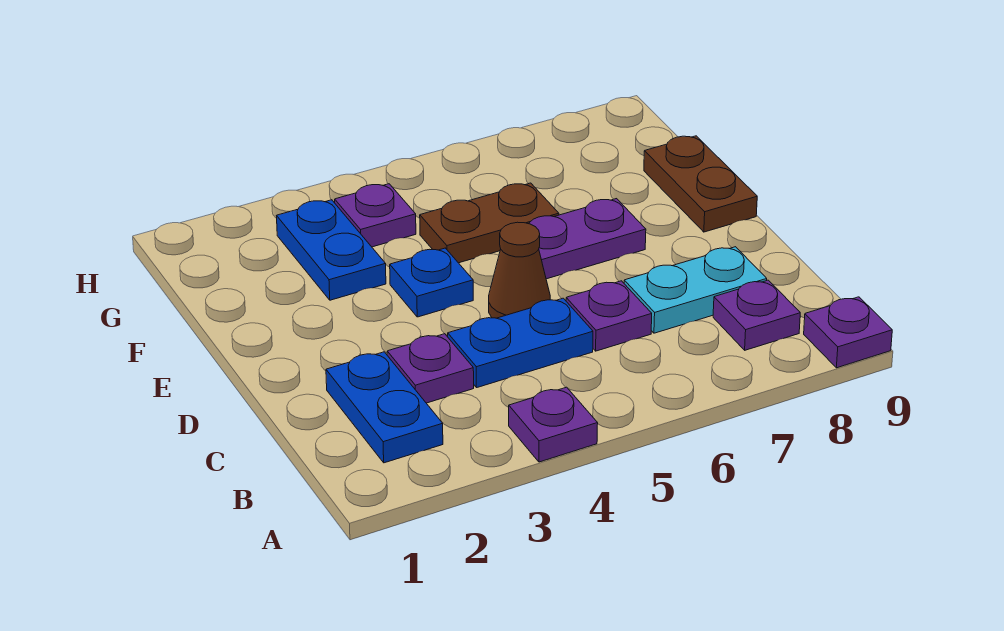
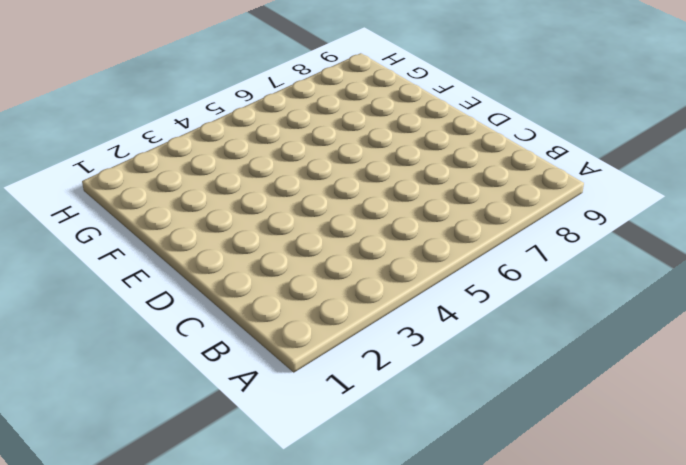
none -> purple plate A4 level 1
none -> purple plate A9 level 1
none -> blue plate B2:C2 level 1

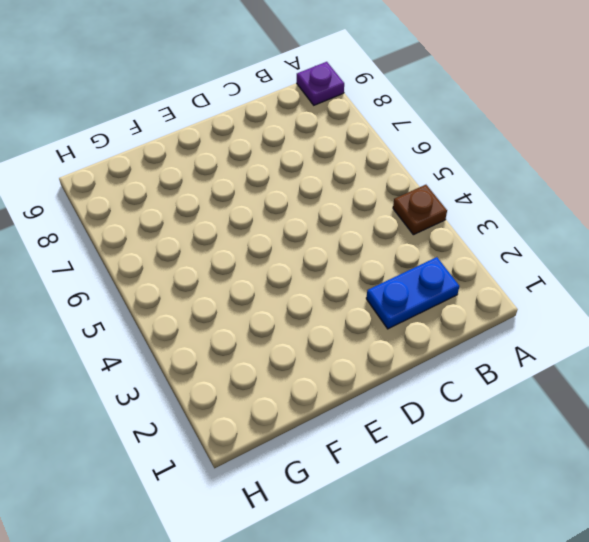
brown plate A4 level 1 -> purple plate A4 level 1
none -> purple plate B8 level 1
none -> purple plate C3 level 1
none -> blue plate C4:C5 level 1

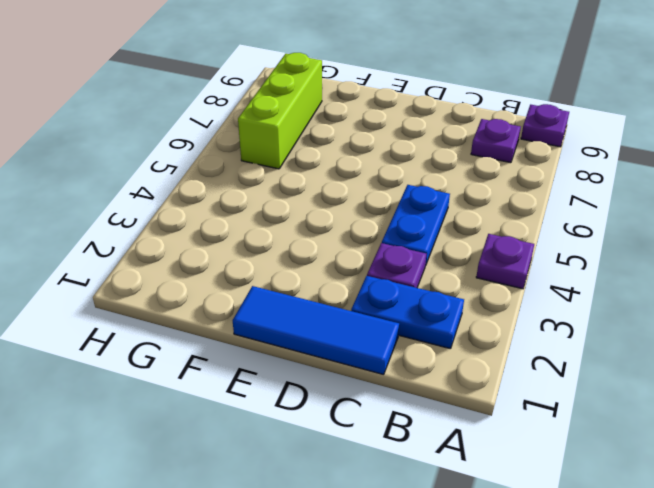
blue tile C1:E1 level 1 -> none
lime brick G6:G8 level 1 -> none
none -> purple plate C6 level 1
none -> cyan plate C7:C8 level 1
none -> brown cone D5 level 1

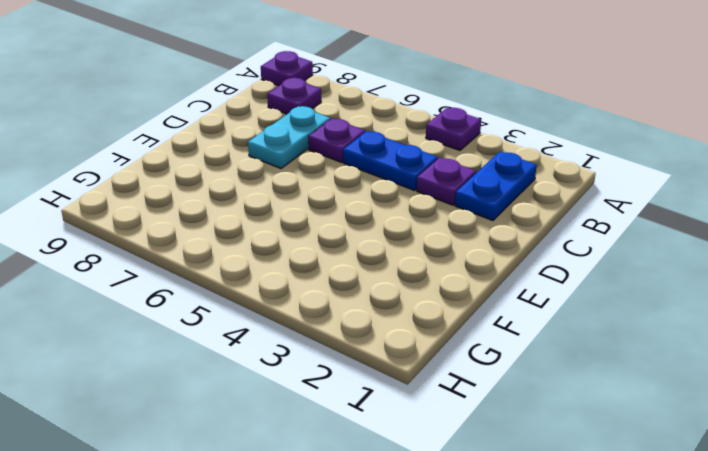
cyan plate C7:D7 level 1 -> cyan plate C7:C8 level 1
none -> brown cone D5 level 1
none -> blue plate E4 level 1
none -> purple plate E6:E7 level 1

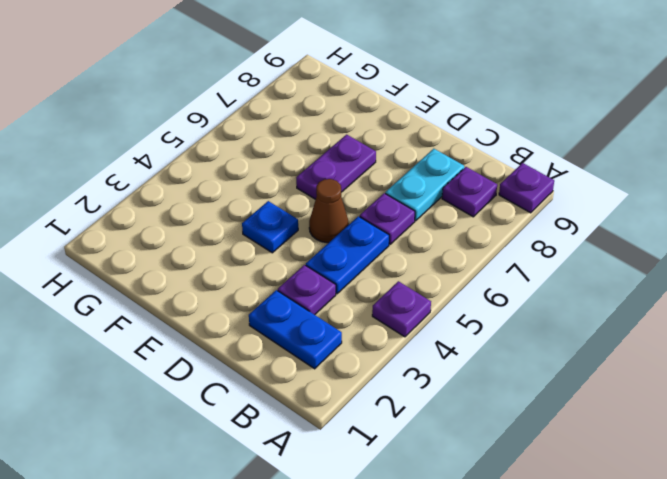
none -> brown plate E9:F9 level 1
none -> blue plate F3:G3 level 1
none -> brown plate F5:F6 level 1

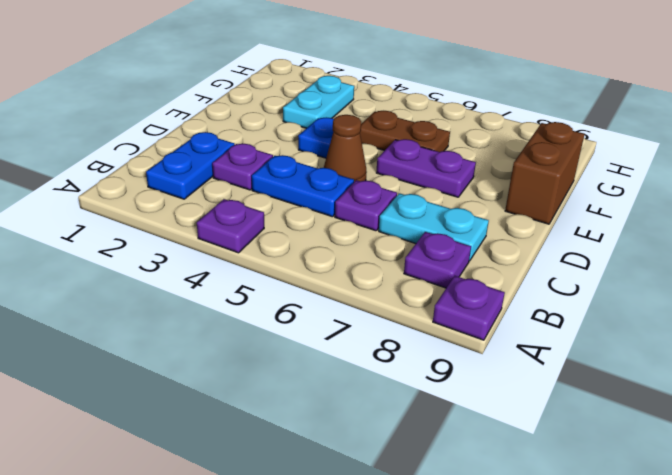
brown brick E9:F9 level 1 -> brown plate E9:F9 level 1
cyan plate F3:G3 level 1 -> blue plate F3:G3 level 1
none -> purple plate G4 level 1

